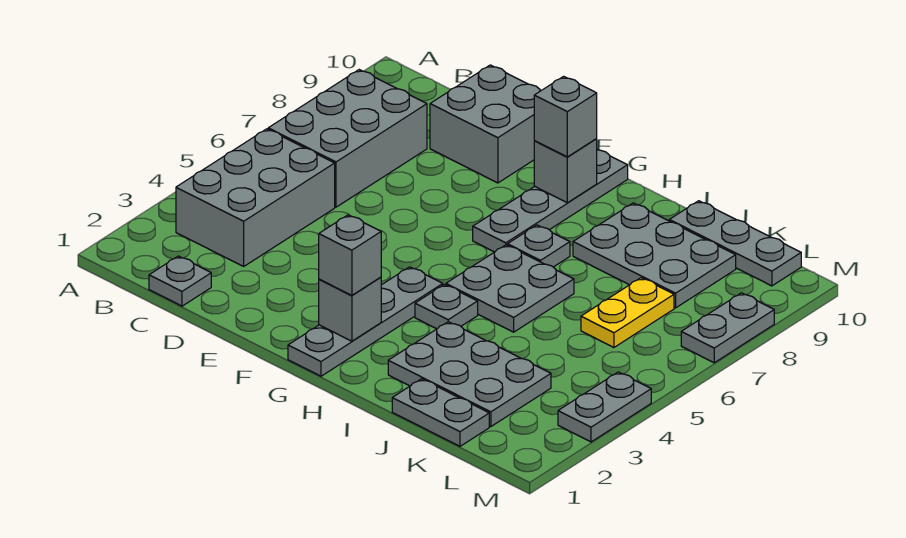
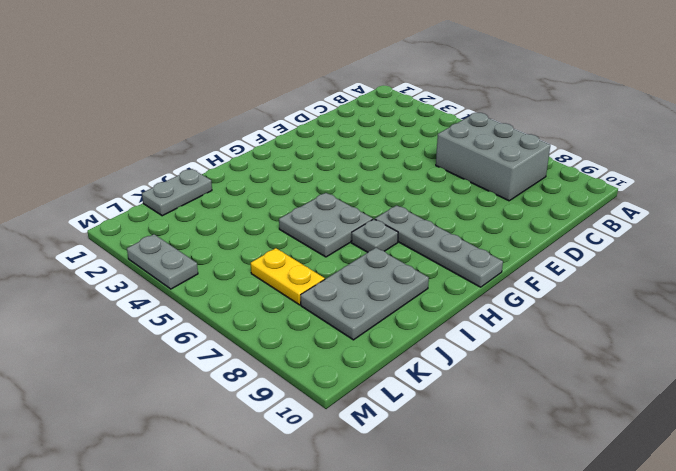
none -> grey brick B3:C5 level 1
none -> grey plate C1 level 1
none -> grey brick D9:E10 level 1

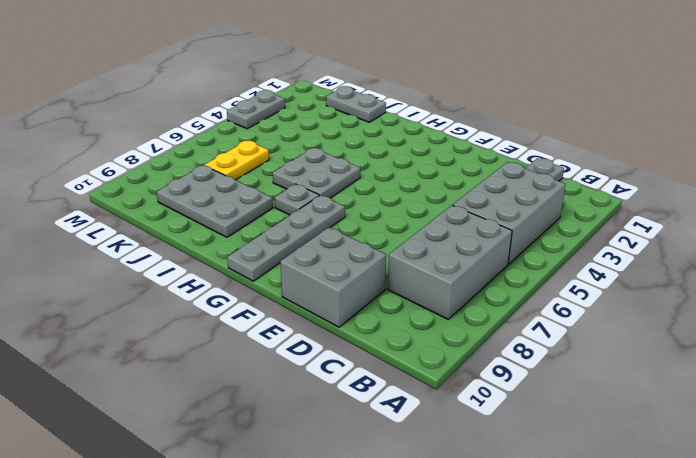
none -> grey plate G1:G4 level 1
none -> grey plate H4 level 1
none -> grey plate I2:K3 level 1

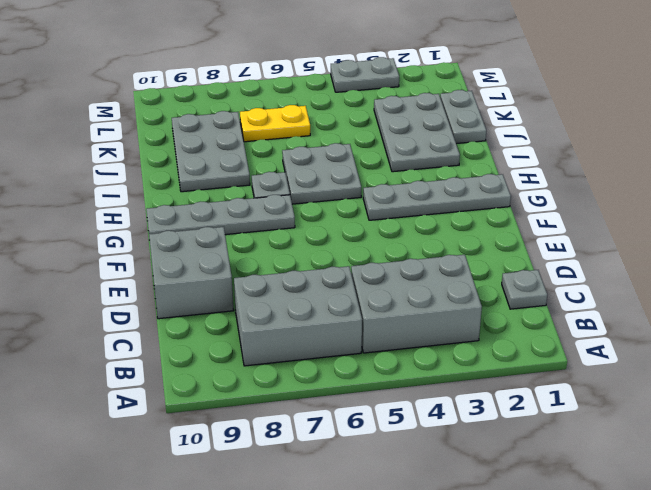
none -> grey plate H4 level 1
none -> grey plate J10:L10 level 1
none -> grey plate M7:M8 level 1

